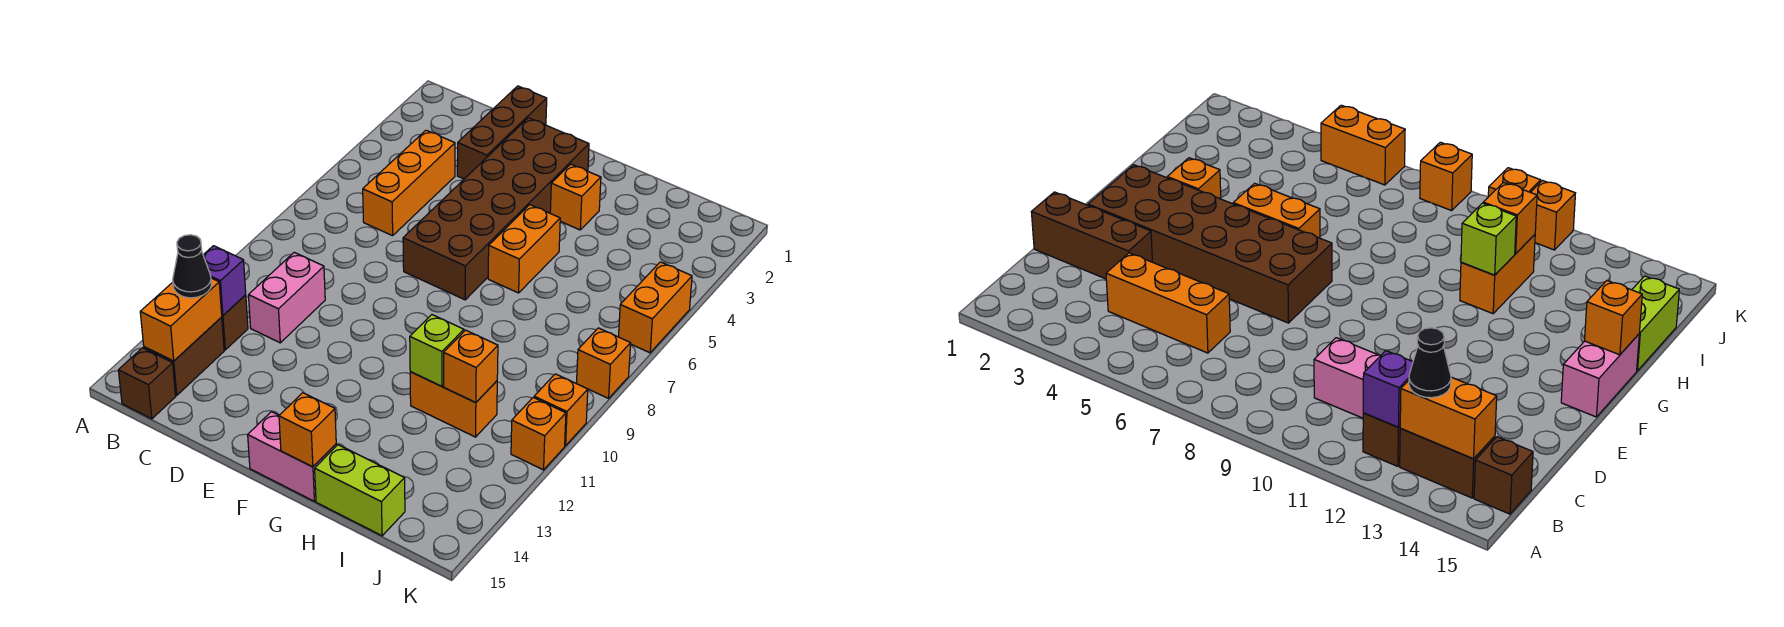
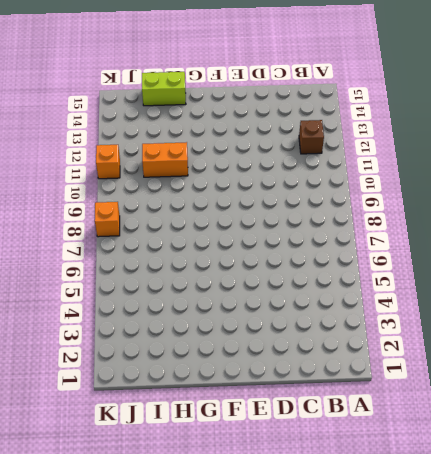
none -> brown brick B13:B14 level 1
none -> brown brick B15 level 1
none -> orange brick C4:C6 level 1

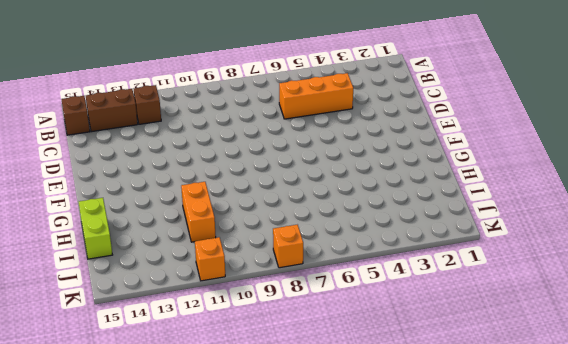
none -> pink brick C10:C11 level 1
none -> brown brick D1:D3 level 1
none -> brown brick E2:F7 level 1

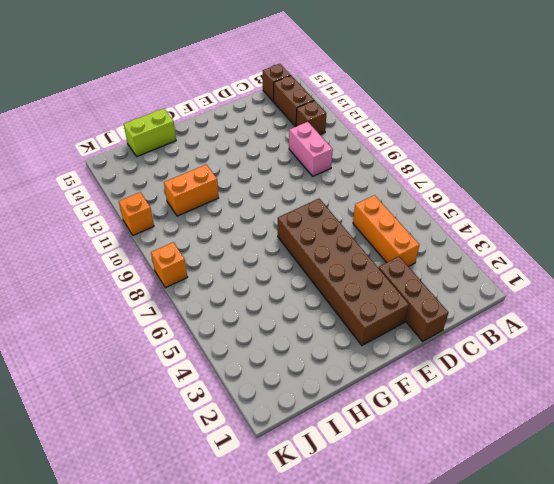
none -> pink brick F15:G15 level 1
none -> orange brick G3 level 1
none -> orange brick G5:G6 level 1

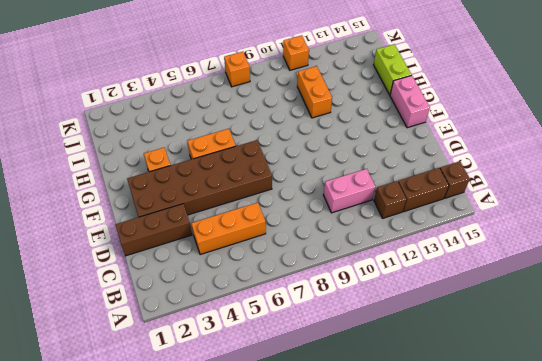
none -> orange brick K5:K6 level 1
none -> orange brick K10 level 1
none -> purple brick B12 level 2

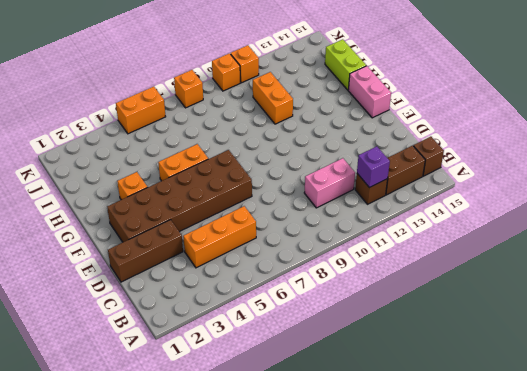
none -> orange brick B13:B14 level 2
none -> orange brick G15 level 2
none -> lime brick H11 level 2

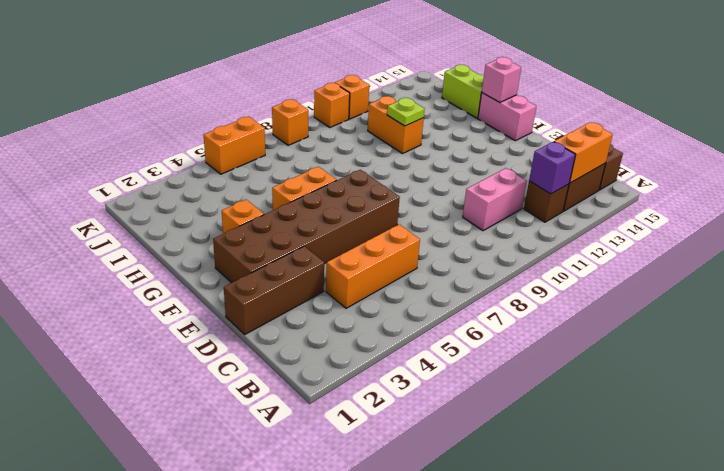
pink brick G15 level 2 -> orange brick G15 level 2
lime plate H11 level 2 -> lime brick H11 level 2
none -> orange brick I11 level 2
none -> black cone B13 level 3

